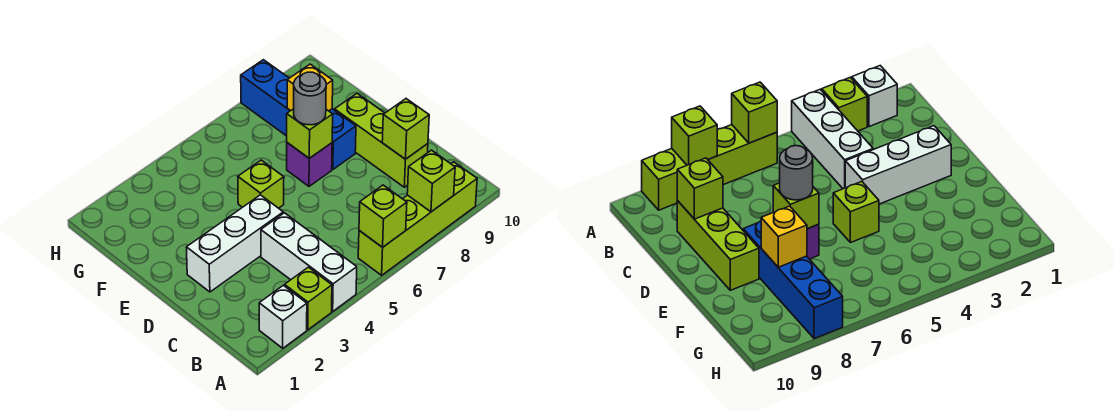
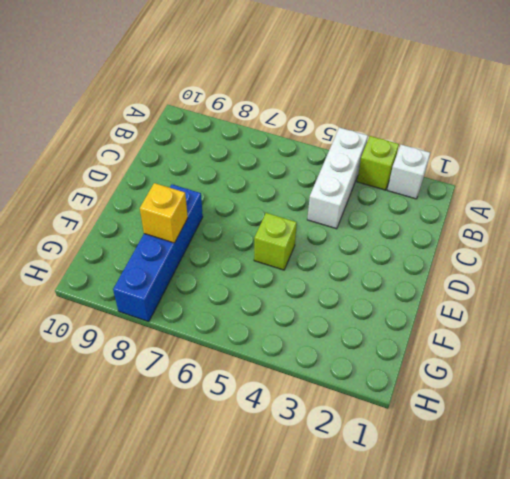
none -> lime brick A6:A9 level 1
none -> lime brick C9:E9 level 1
none -> white brick D2:D4 level 1

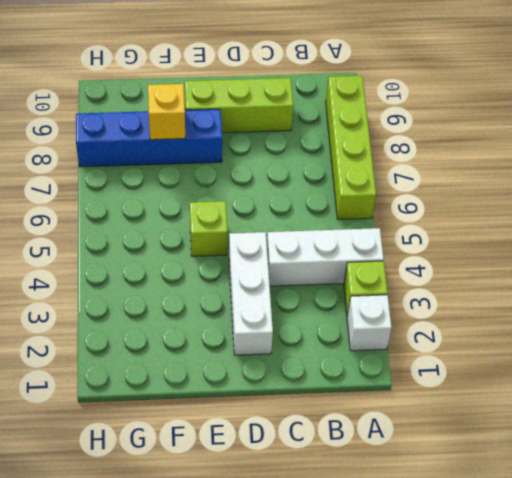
none -> purple brick E7 level 1
none -> lime brick A6 level 2
none -> lime brick A8 level 2

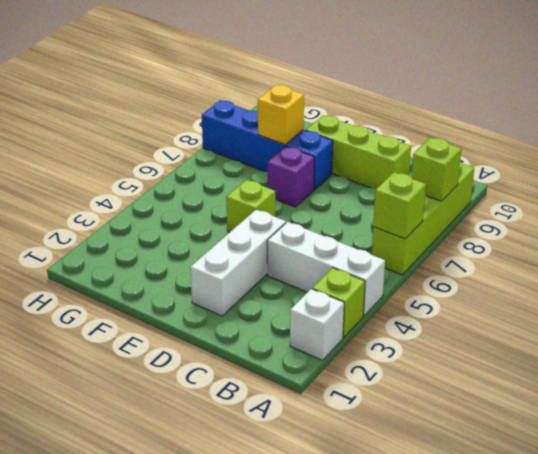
none -> lime brick C9 level 2
none -> lime brick E7 level 2
none -> grey round brick E7 level 3

